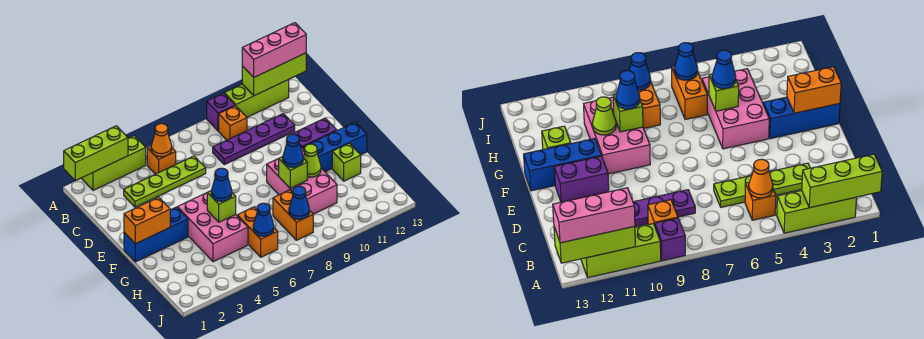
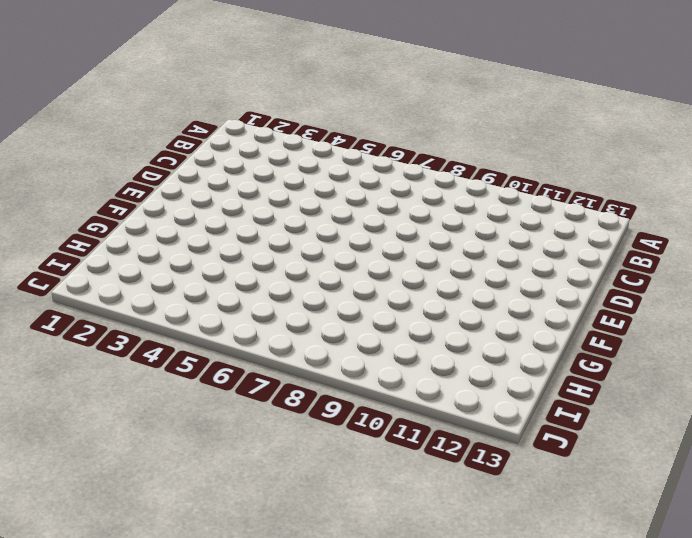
none -> lime brick A2:A4 level 1
none -> purple brick A9 level 1
none -> lime brick A10:A12 level 1

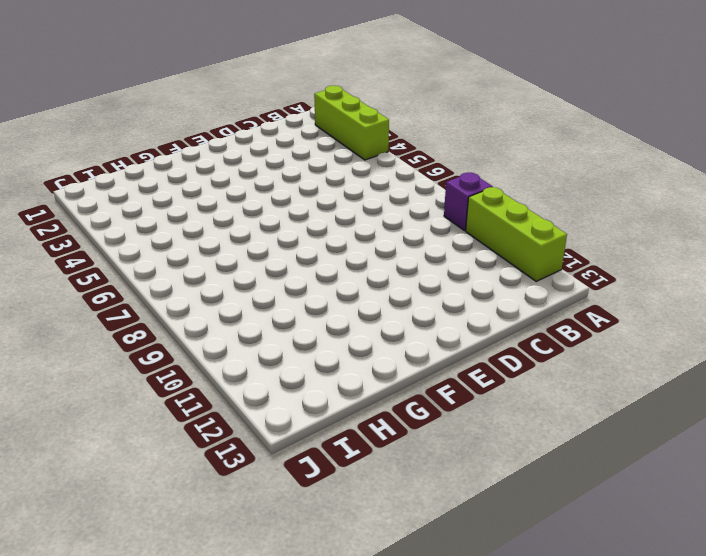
none -> orange brick B5 level 1
none -> orange brick B9 level 1
none -> lime plate C3:C6 level 1

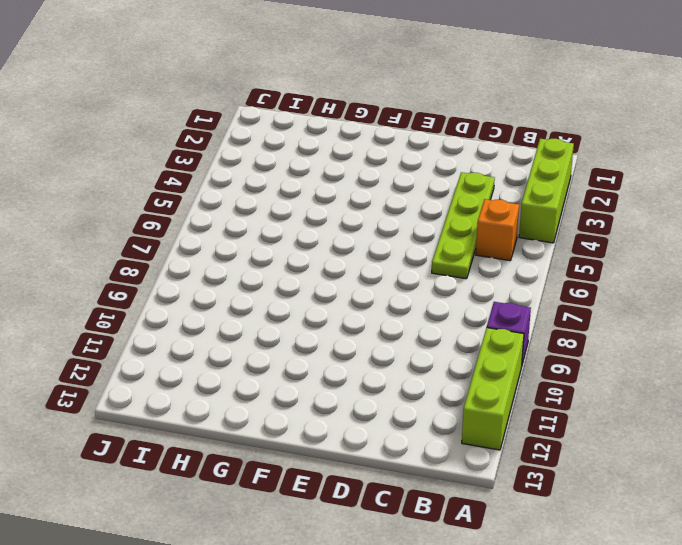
none -> orange brick B9 level 1
none -> purple plate C8:C11 level 1
none -> purple brick E11:E12 level 1

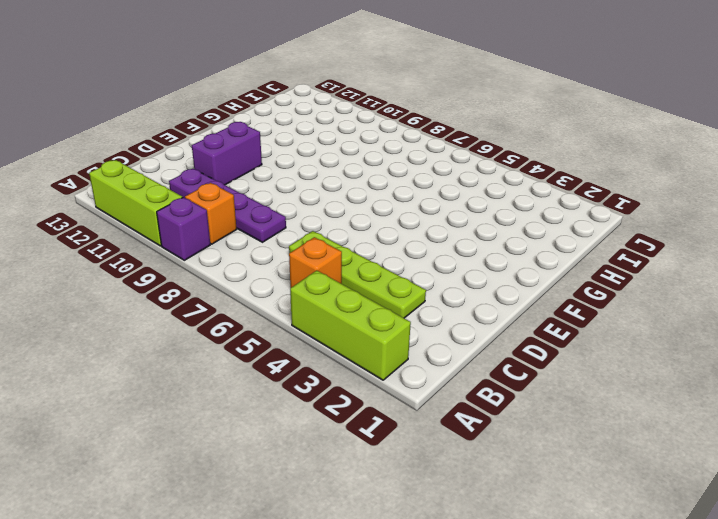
purple brick D11:E11 level 1 -> purple brick E11:E12 level 1
none -> blue brick F1:F3 level 1
none -> pink brick F4:H5 level 1
none -> pink brick F9:H10 level 1

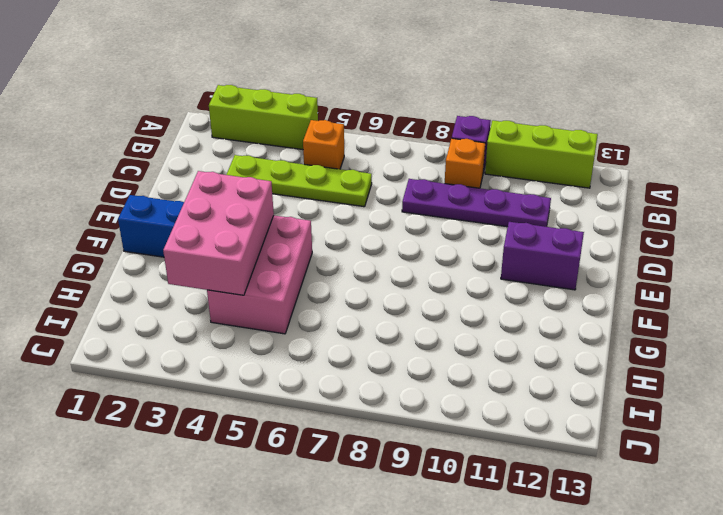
pink brick F3:H4 level 2 -> pink brick F9:H10 level 1
none -> blue brick F11:F13 level 1
none -> lime brick G12 level 1
none -> orange brick H6:I6 level 1

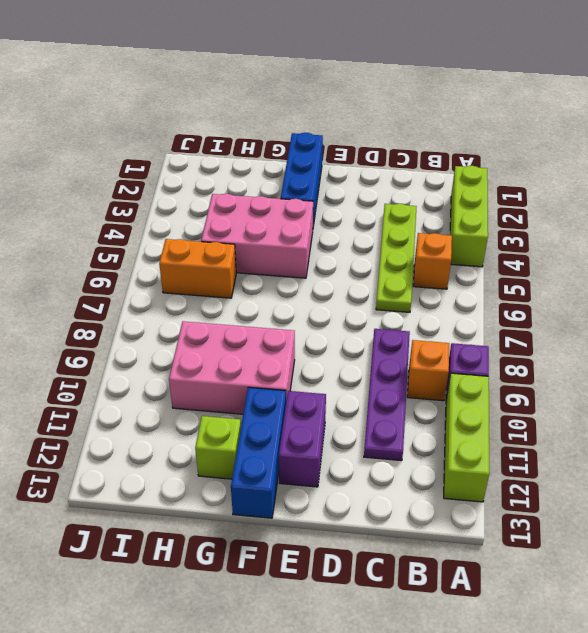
none -> orange brick H8:I8 level 1
none -> lime brick A1:A3 level 2
none -> lime brick A11:A13 level 2

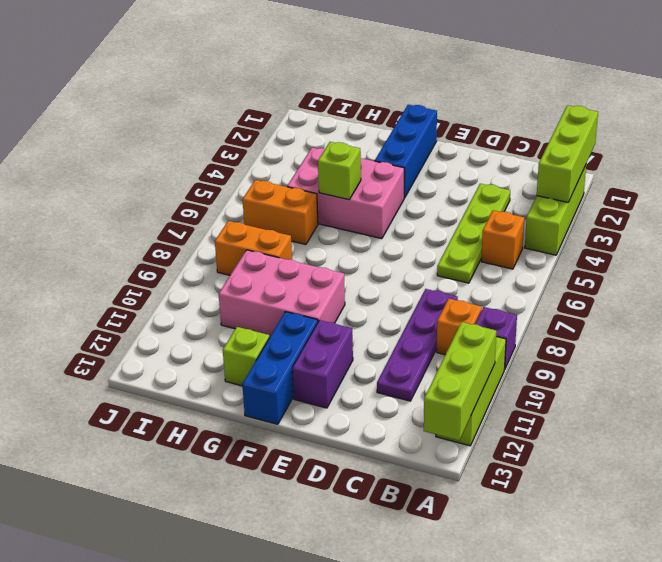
none -> orange cone B5 level 2
none -> orange brick F1:F2 level 2
none -> lime brick G9 level 2

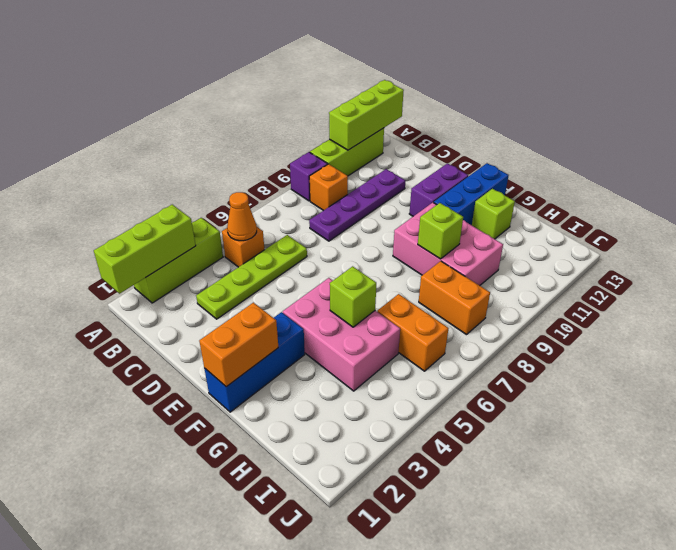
none -> lime cone G10 level 2
none -> blue cone I6 level 2
none -> blue cone I8 level 2

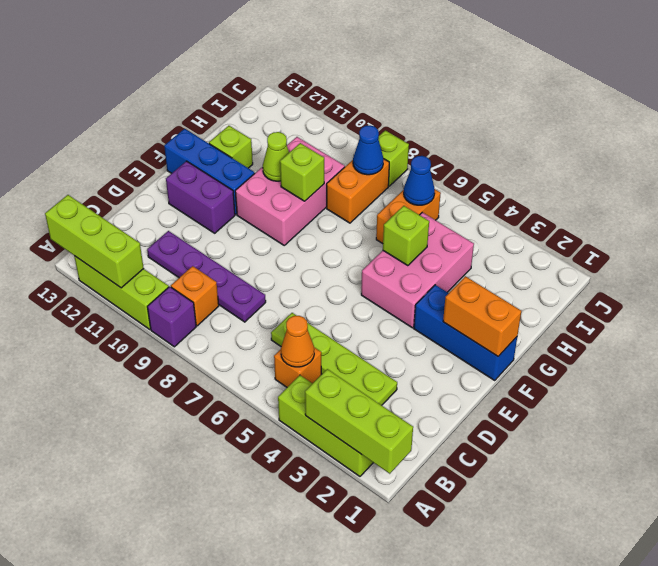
lime brick J8 level 1 -> none
none -> pink brick A11:A13 level 3
none -> blue cone G5 level 3
none -> blue cone G9 level 3

